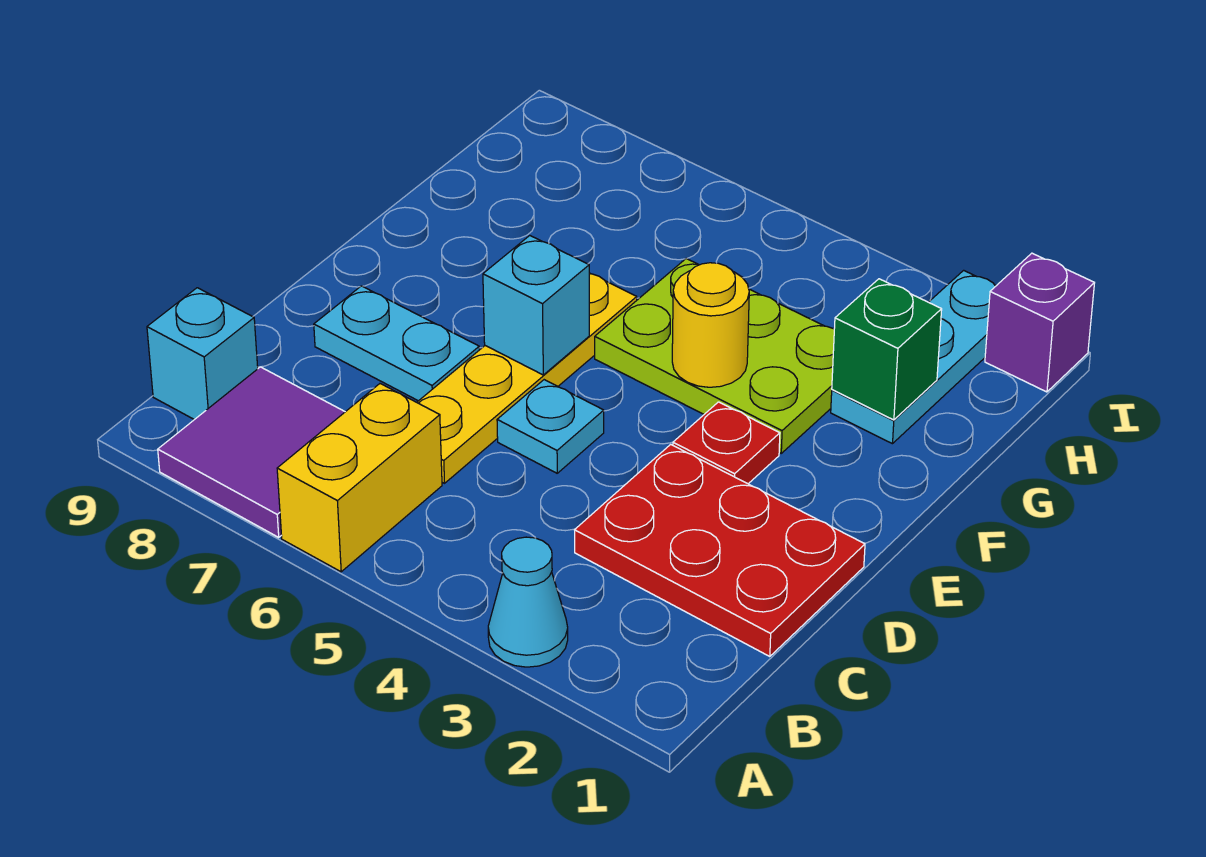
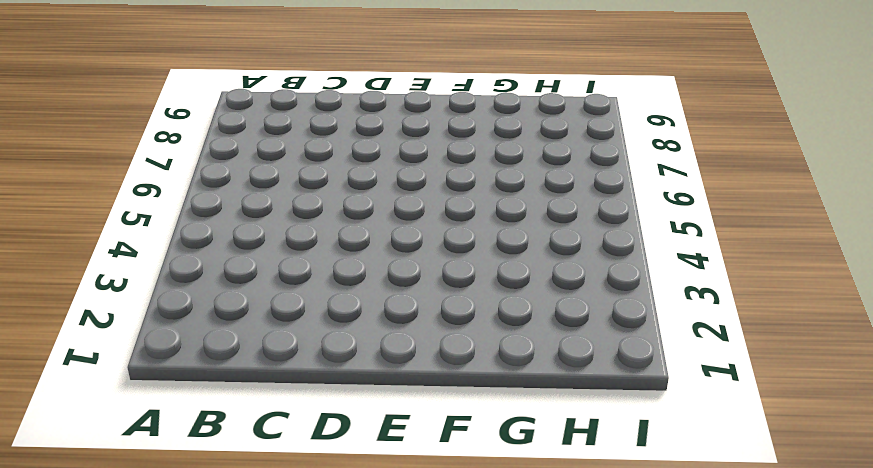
none -> cyan cone A3 level 1
none -> yellow brick A6:B6 level 1
none -> purple tile A7:B8 level 1

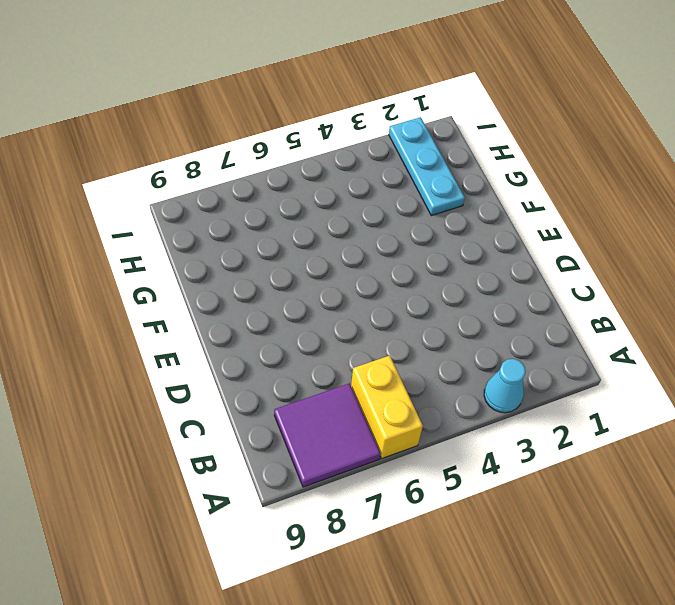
none -> cyan brick B9 level 1
none -> red plate C1:D3 level 1
none -> yellow plate C6:F6 level 1

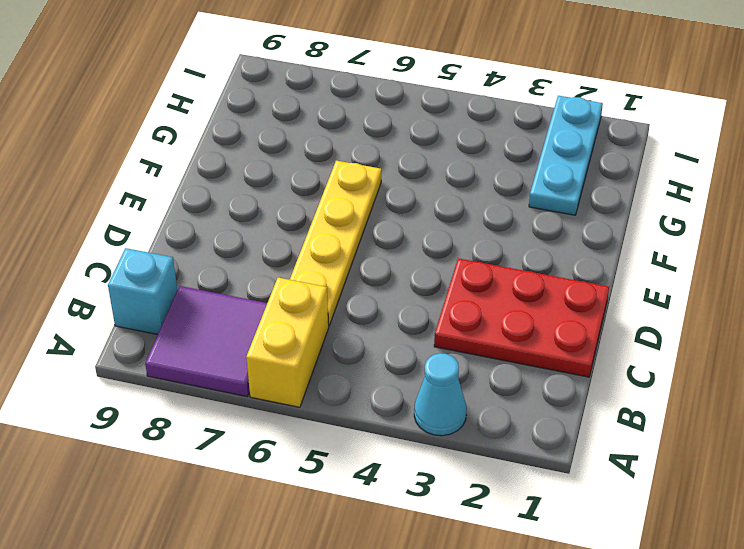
none -> cyan plate D5 level 1
none -> cyan plate D7:D8 level 1
none -> red plate E3 level 1

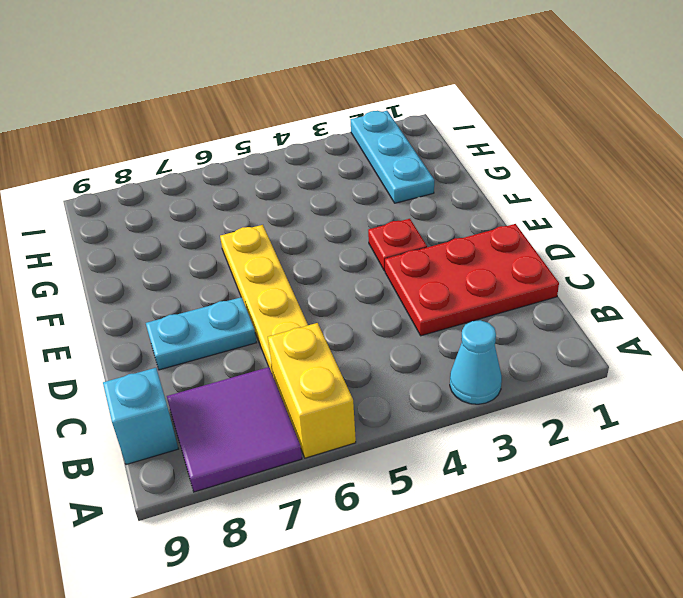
none -> cyan plate D5 level 1
none -> lime plate F3:G5 level 1
none -> purple brick I1 level 1

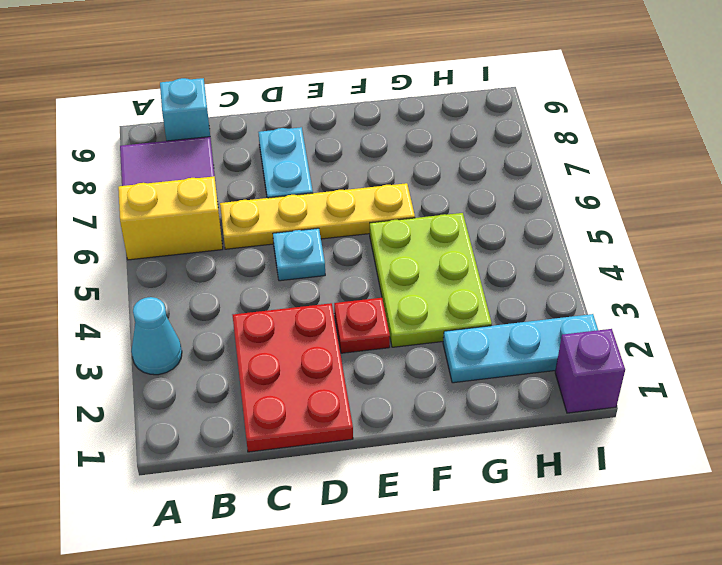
none -> cyan brick E6 level 2
none -> yellow round brick F4 level 2
none -> green brick G2 level 2

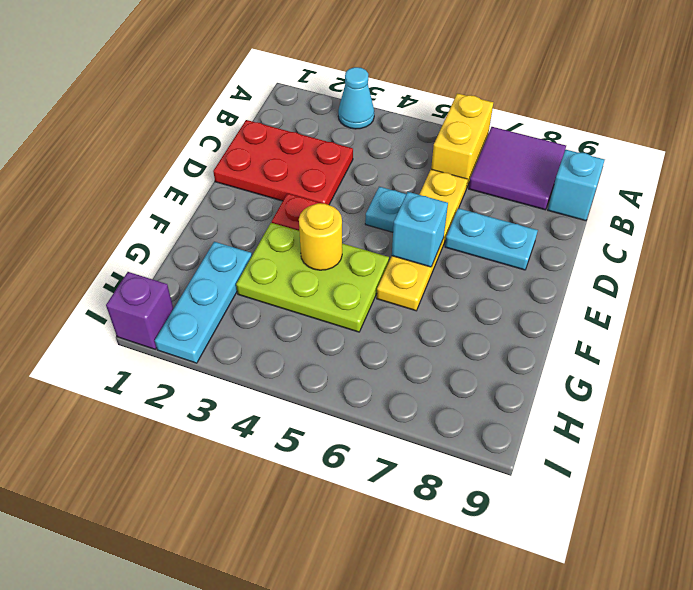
none -> green brick G2 level 2

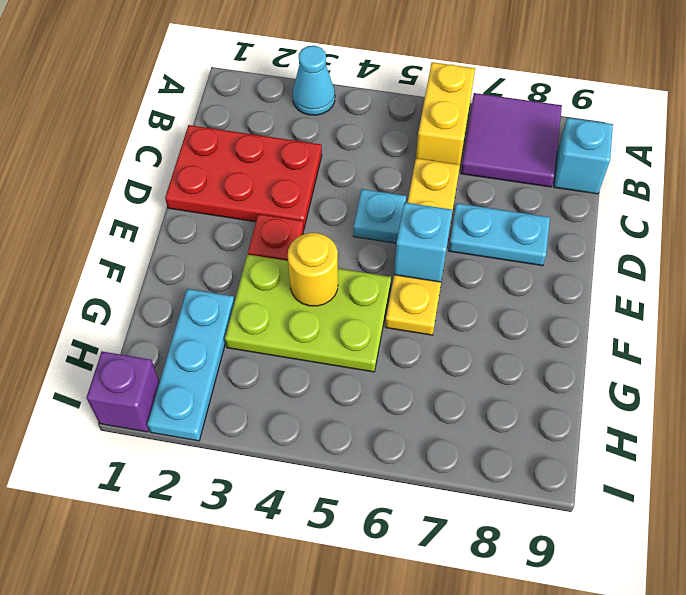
none -> green brick G2 level 2

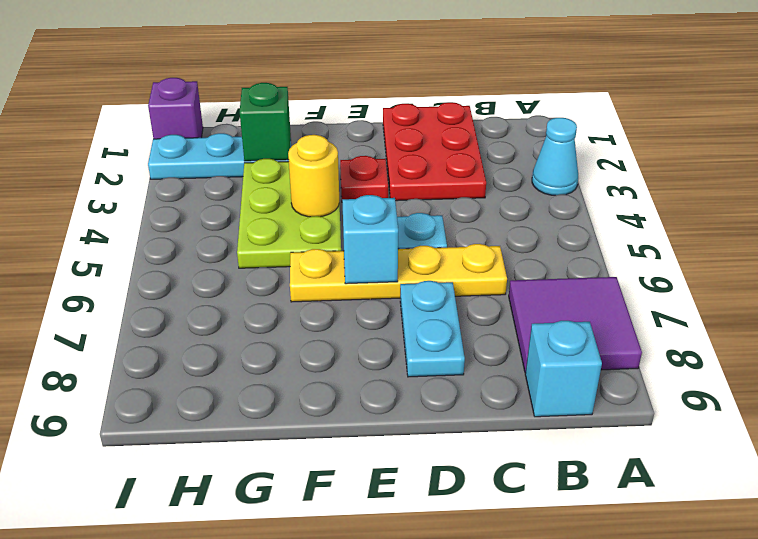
none -> yellow brick A6:B6 level 1

